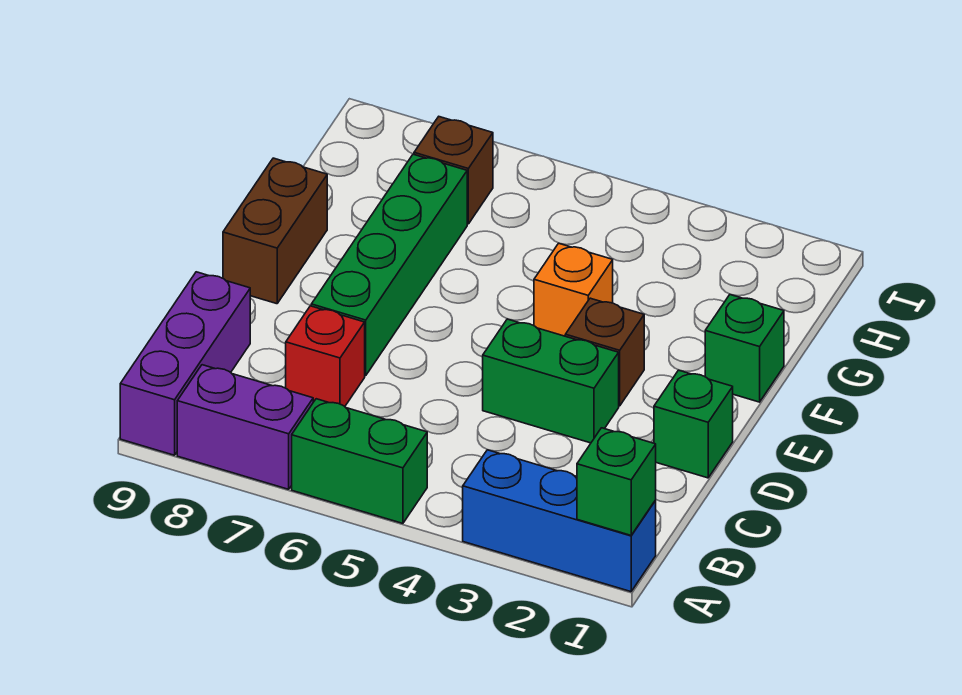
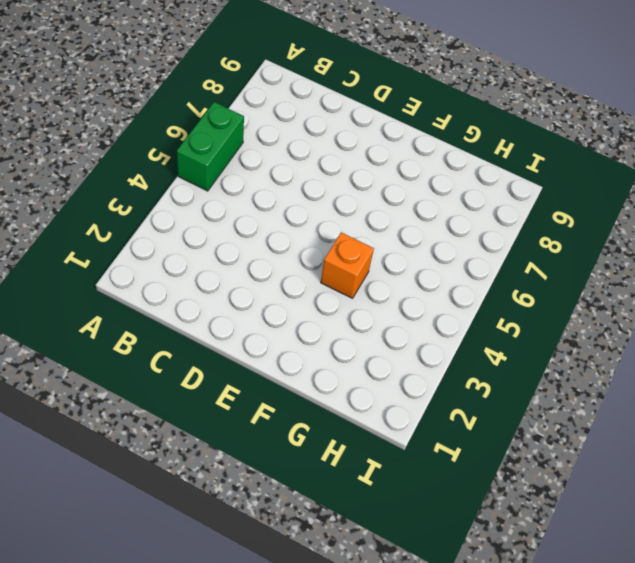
none -> blue brick A1:A3 level 1
none -> purple brick A7:A8 level 1
none -> purple brick A9:C9 level 1

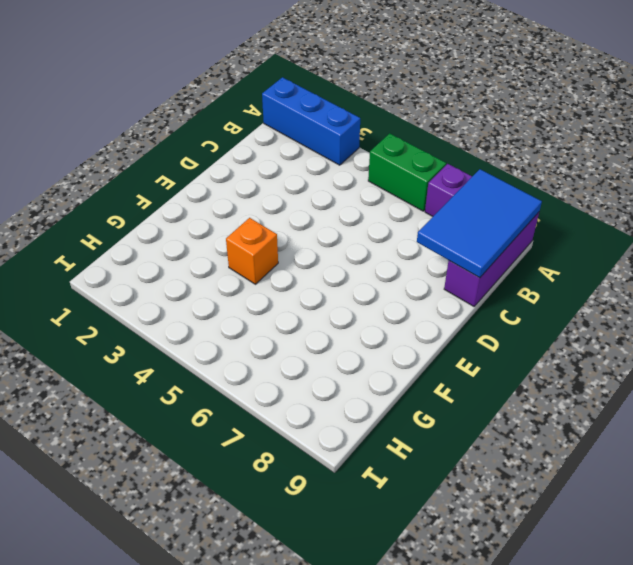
blue tile A8:C9 level 2 -> none
none -> red brick C7 level 1
none -> green brick D1 level 1
none -> green brick D3:D4 level 1

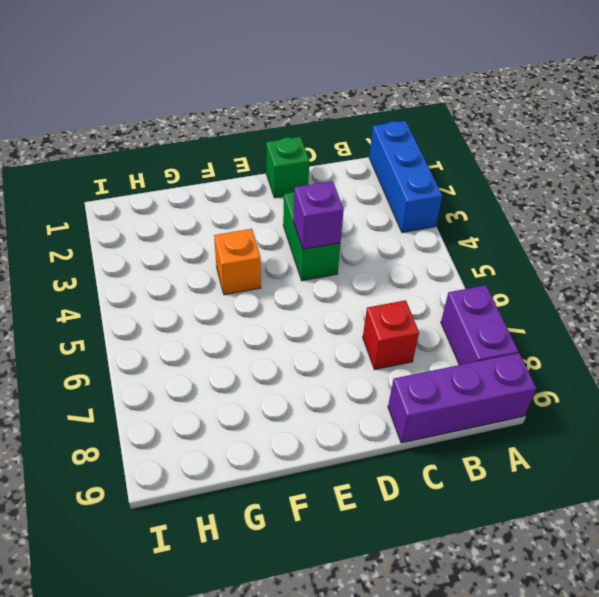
purple brick D4 level 2 -> none
none -> green brick A5:A6 level 1
none -> green brick D7:G7 level 1
none -> brown brick E3 level 1

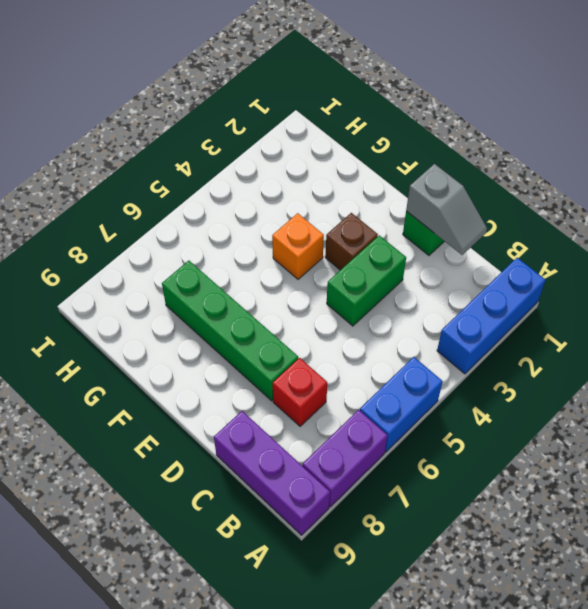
blue brick A5:A6 level 1 -> green brick A5:A6 level 1
grey slope C1:D1 level 2 top D -> none
none -> brown brick E9:F9 level 1
none -> green brick F1 level 1
none -> brown brick H7 level 1

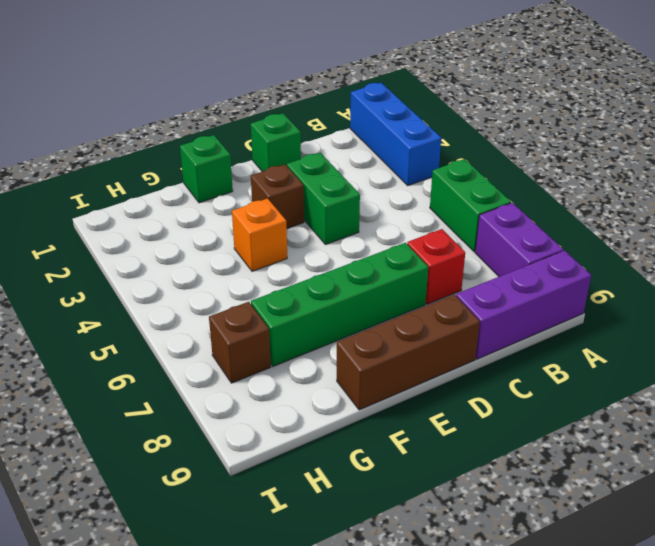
brown brick D9:F9 level 1 -> brown brick E9:F9 level 1
none -> green brick A1 level 2

